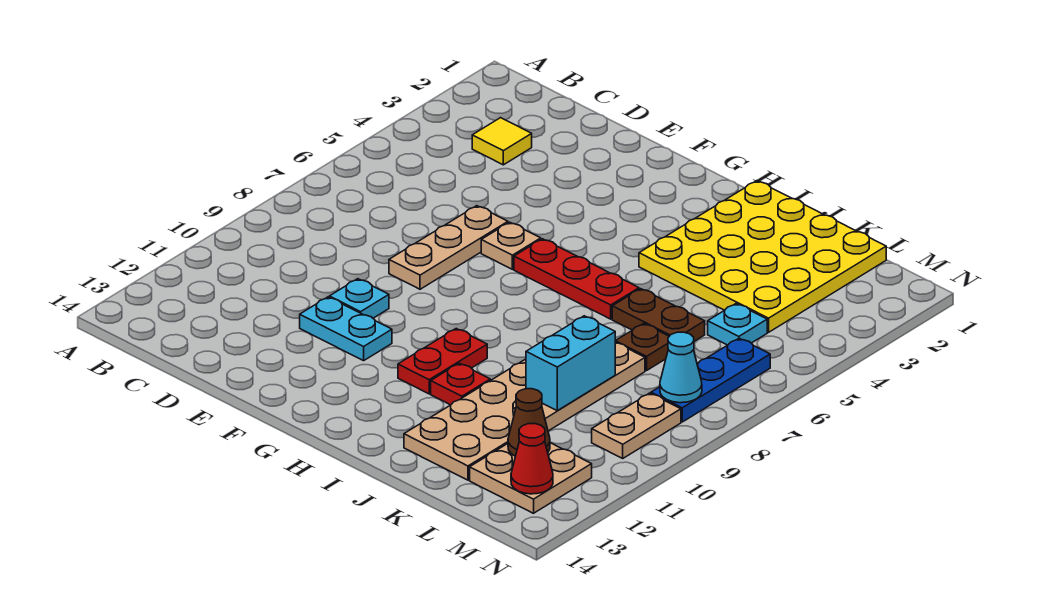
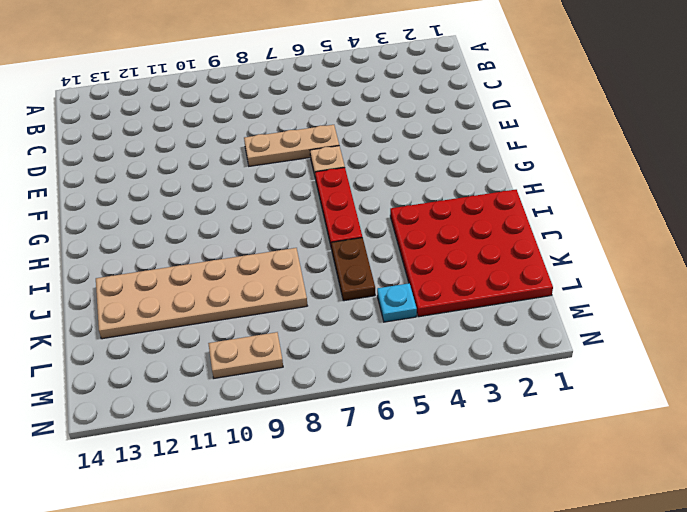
red plate I1:L4 level 1 -> yellow plate I1:L4 level 1
none -> yellow tile C3 level 1
none -> cyan plate E10 level 1
none -> cyan plate E11:F11 level 1

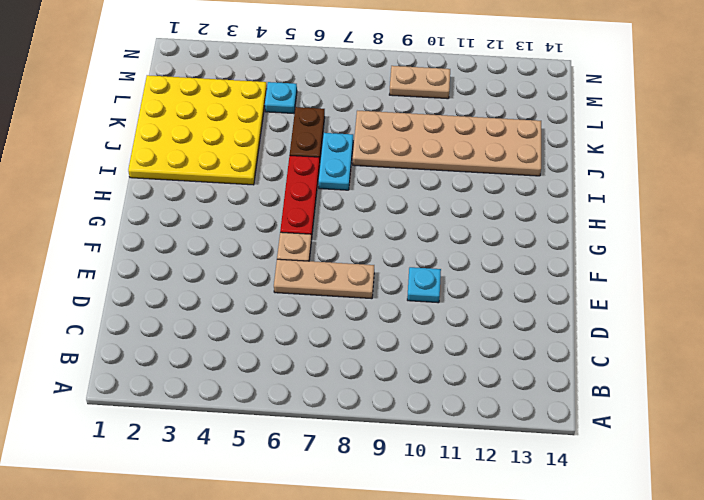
cyan plate I7:J7 level 1 -> cyan plate E11:F11 level 1
none -> yellow tile C3 level 1
none -> red plate H10:H11 level 1
none -> red plate I11 level 1

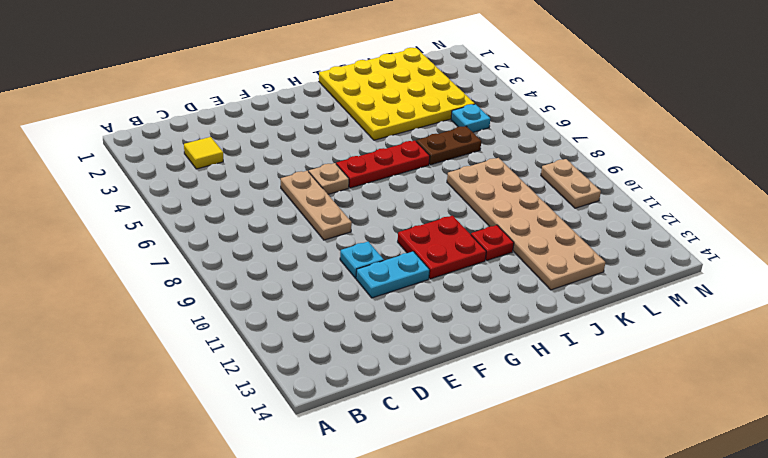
red plate G10:H11 level 1 -> red plate H10:H11 level 1
none -> brown plate K7 level 1
none -> tan plate L12:M13 level 1
none -> blue plate M6:M8 level 1

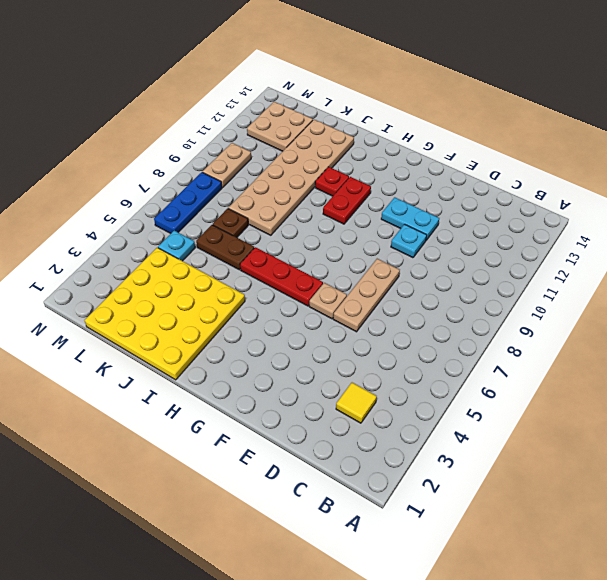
none -> cyan brick K9:K10 level 2
none -> brown cone L12 level 2
none -> cyan cone M8 level 2

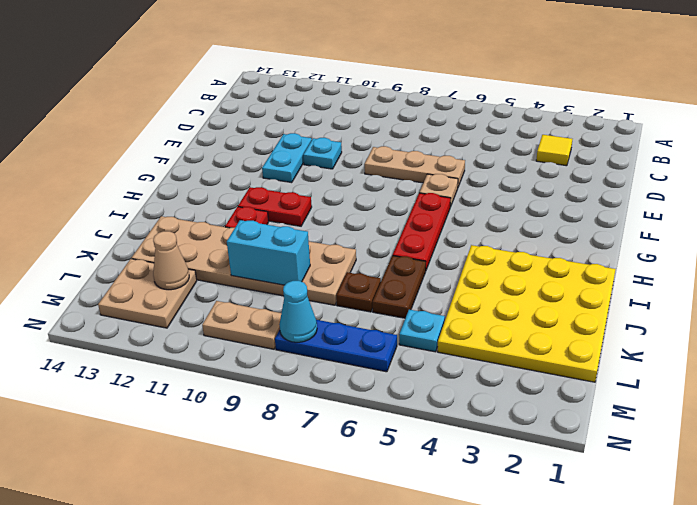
tan cone L12 level 2 -> brown cone L12 level 2
none -> red cone M13 level 2

